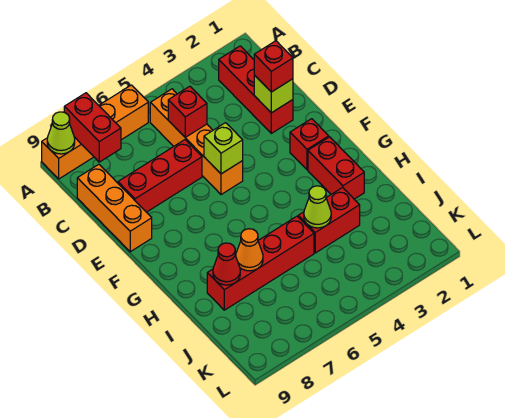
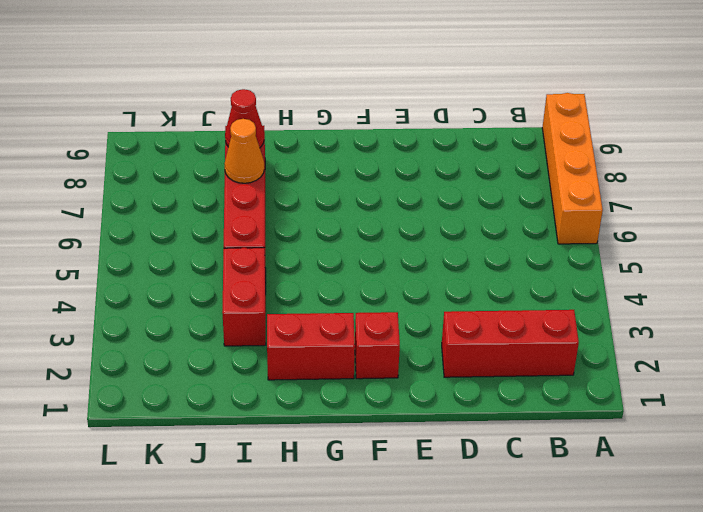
none -> orange brick B5:E5 level 1
none -> orange brick C9:E9 level 1
none -> red brick D6:D8 level 1

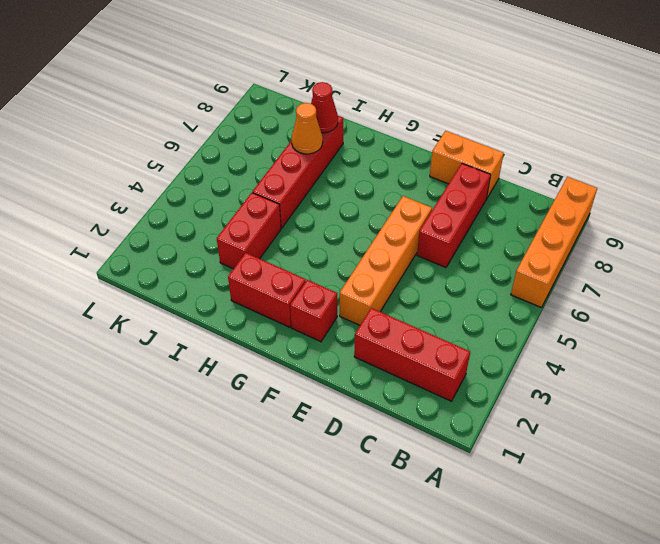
orange brick D9:E9 level 1 -> orange brick C9:E9 level 1
orange brick E3:E6 level 1 -> orange brick B5:E5 level 1
none -> red brick A8:B8 level 2
none -> lime cone A9 level 2
none -> red brick C5 level 2

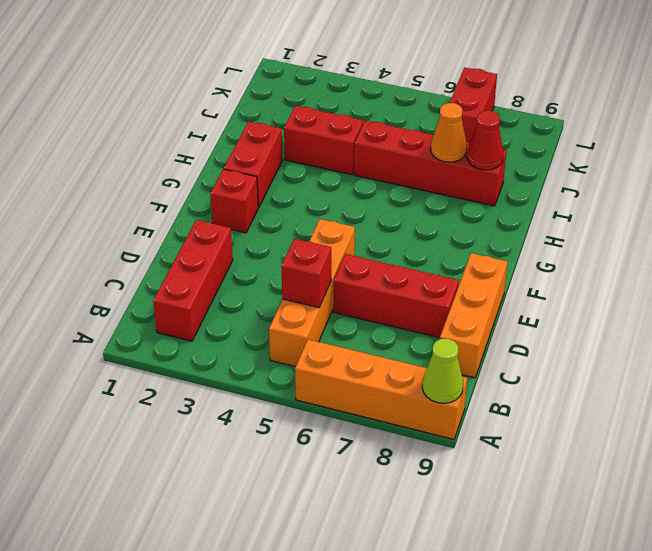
red brick K7:L7 level 1 -> red brick A8:B8 level 2
none -> lime brick D2 level 2
none -> lime brick E5 level 2
none -> lime cone I4 level 2

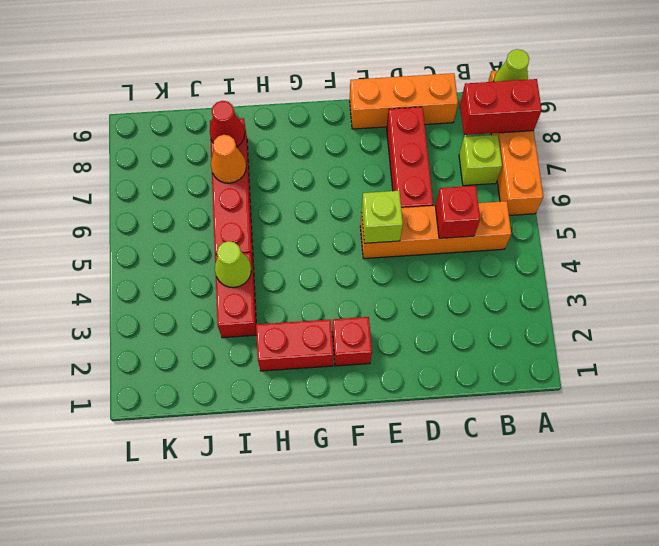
lime brick B7 level 1 -> lime brick D2 level 2
none -> red brick B2:D2 level 1
none -> red brick D2 level 3

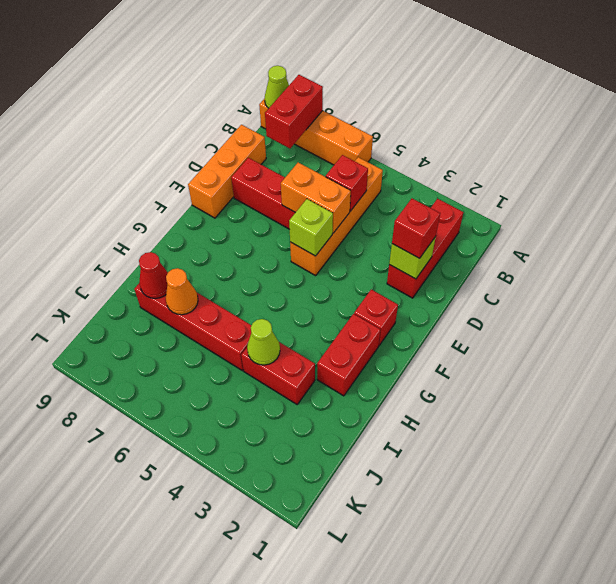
orange brick D5:D6 level 2 -> none

